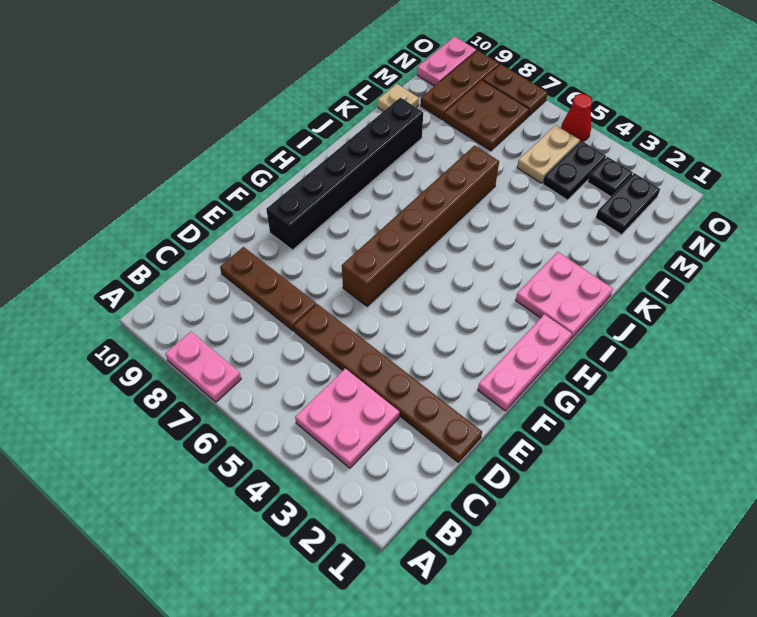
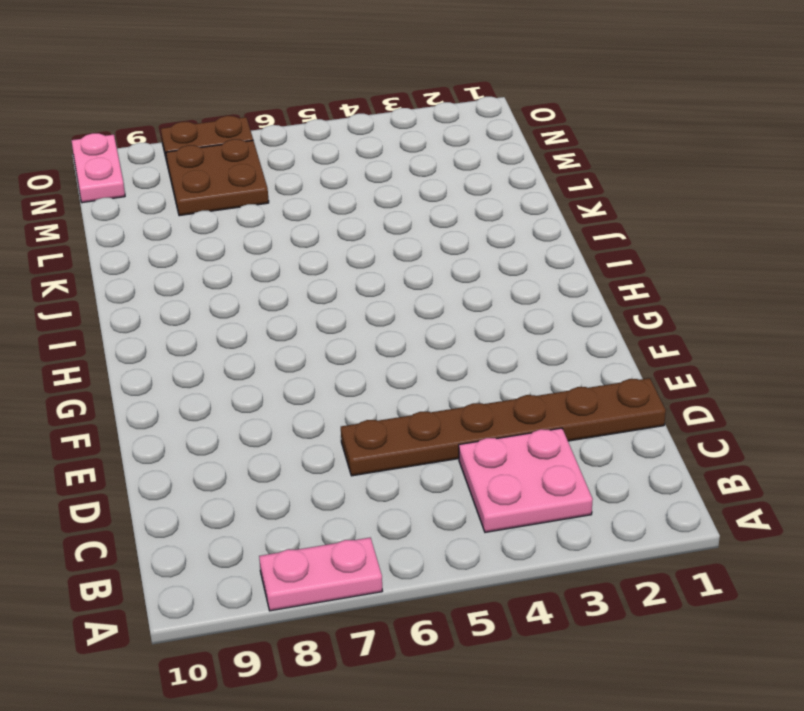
none -> brown plate D7:D9 level 1
none -> pink plate F1:H1 level 1
none -> brown brick F6:K6 level 1

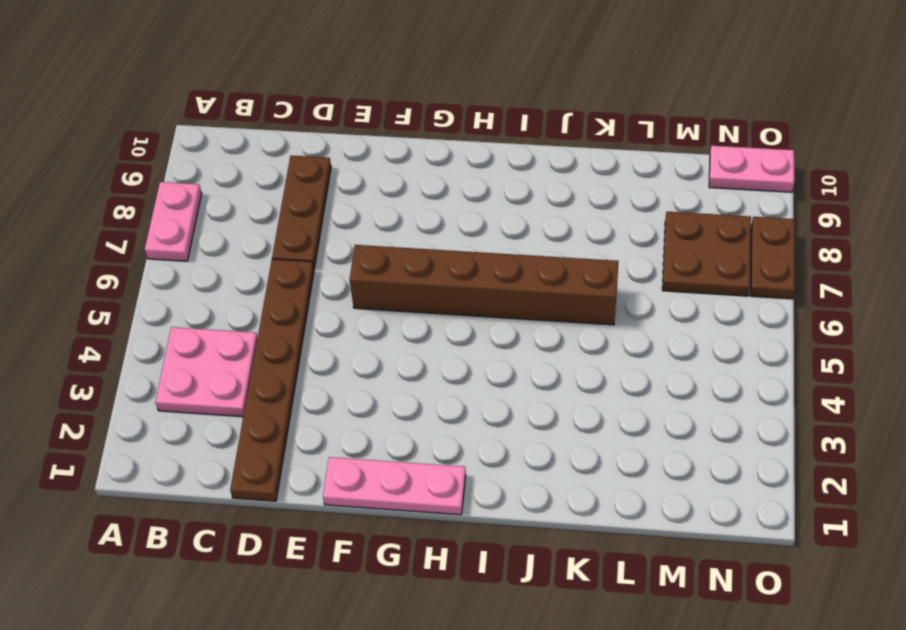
none -> black brick F9:K9 level 1
none -> pink plate I1:J2 level 1
none -> tan plate L10 level 1

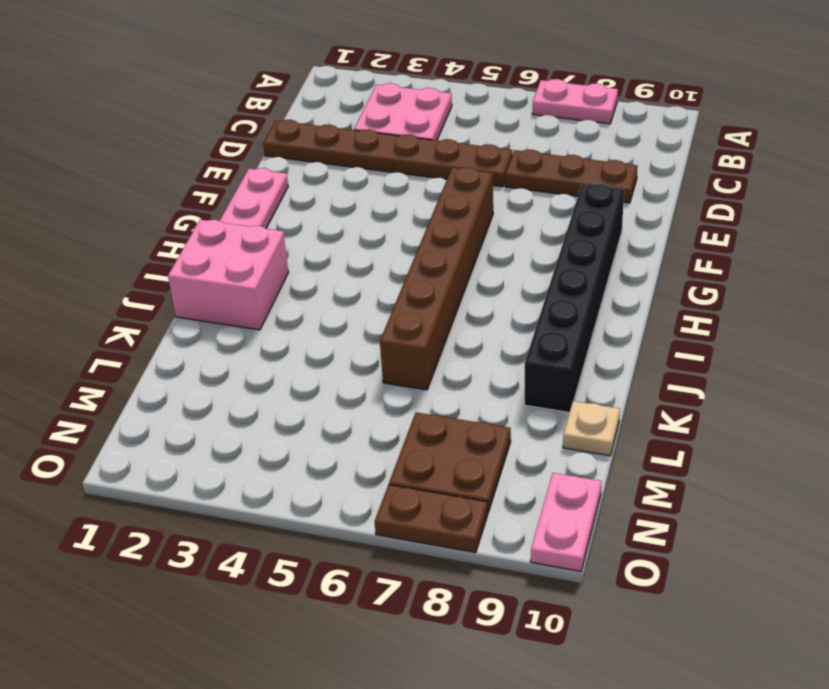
pink brick I1:J2 level 1 -> pink plate I1:J2 level 1
none -> black plate M2:N2 level 1
none -> black plate M4:N4 level 1
none -> tan plate M5:N5 level 1

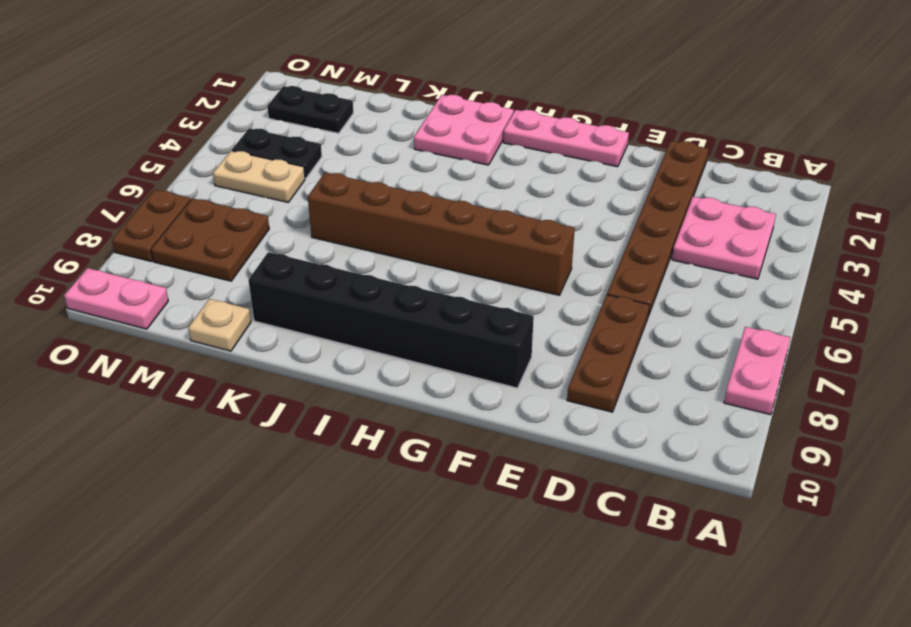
none -> brown plate M9:O9 level 1
none -> black plate N3 level 1
none -> red cone O5 level 1

